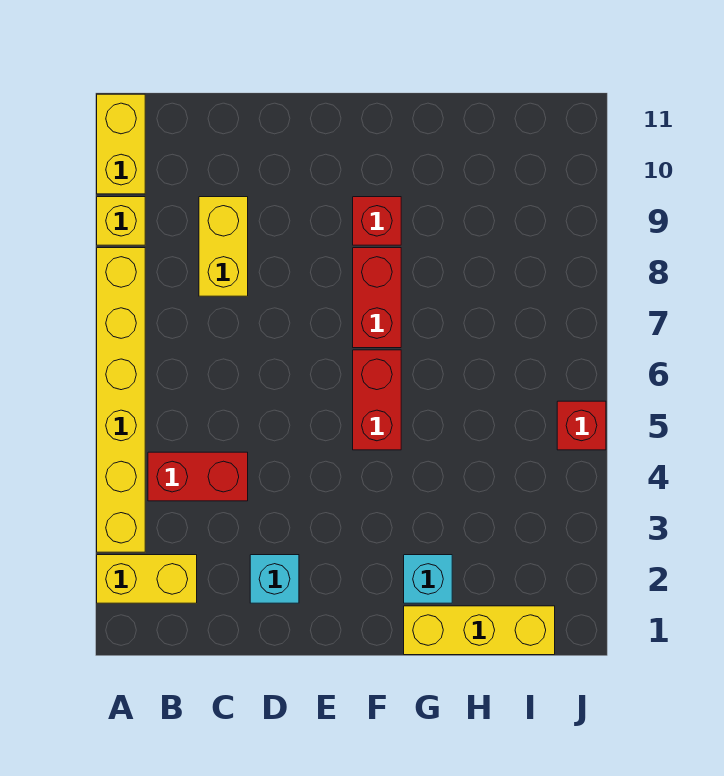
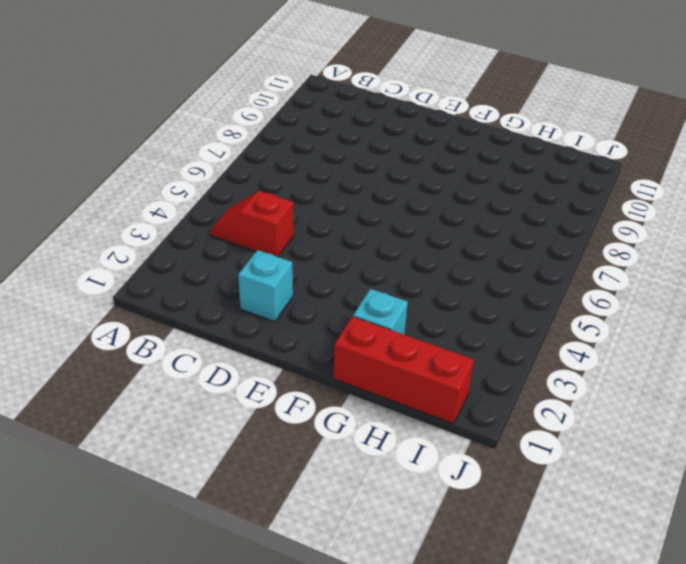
red slope B4:C4 level 1 top C -> red brick B4:C4 level 1
red brick G1:I1 level 1 -> yellow brick G1:I1 level 1
none -> yellow brick A2:B2 level 1
none -> yellow brick A3:A8 level 1
none -> yellow brick A9 level 1

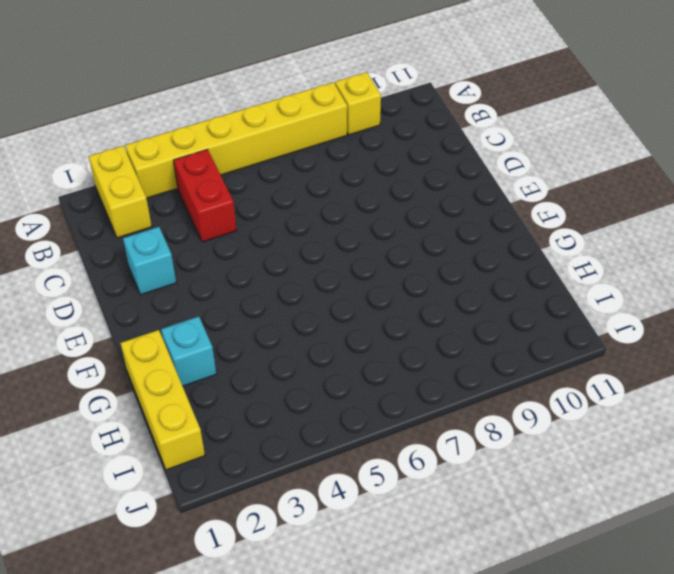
none -> yellow brick A10:A11 level 1
none -> yellow brick C8:C9 level 1
none -> red brick F5:F6 level 1

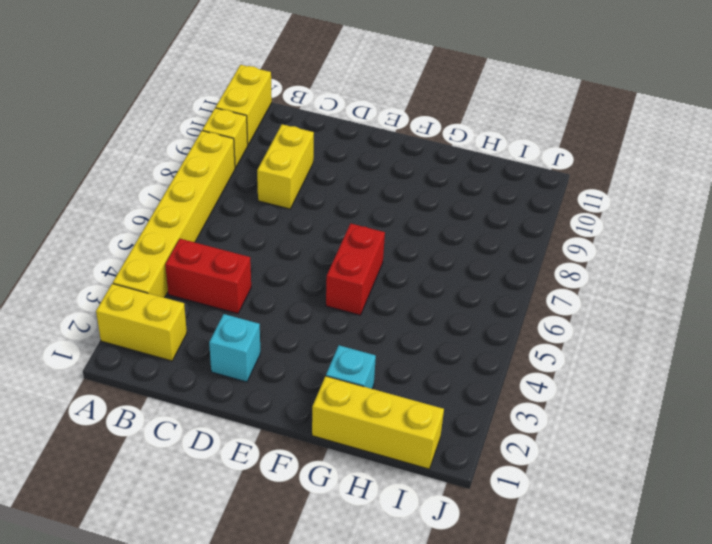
none -> red brick F7:F8 level 1
none -> red brick F9 level 1
none -> red brick J5 level 1

